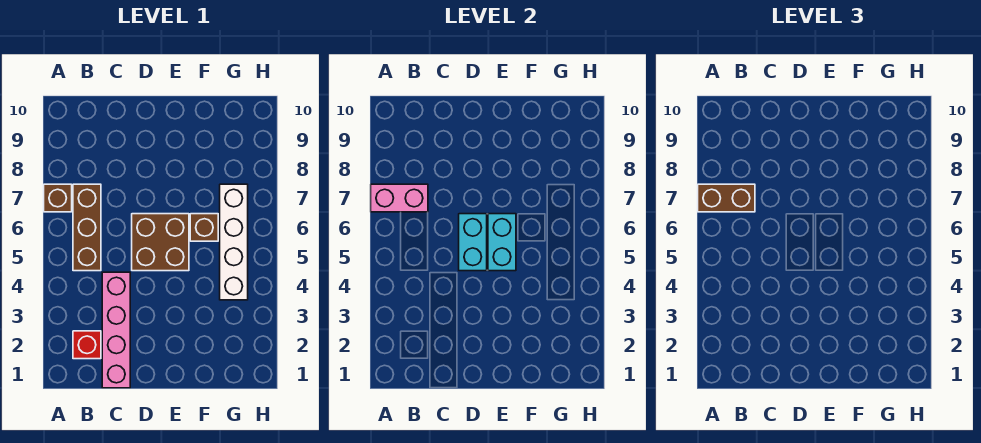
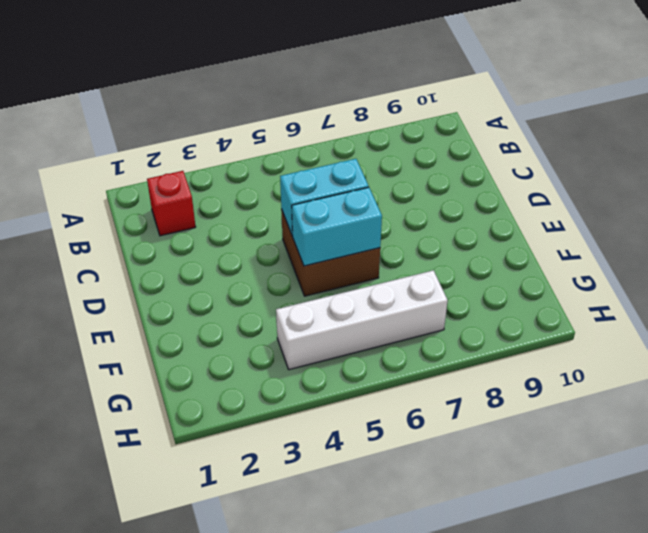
none -> brown brick A7 level 1
none -> brown brick B5:B7 level 1

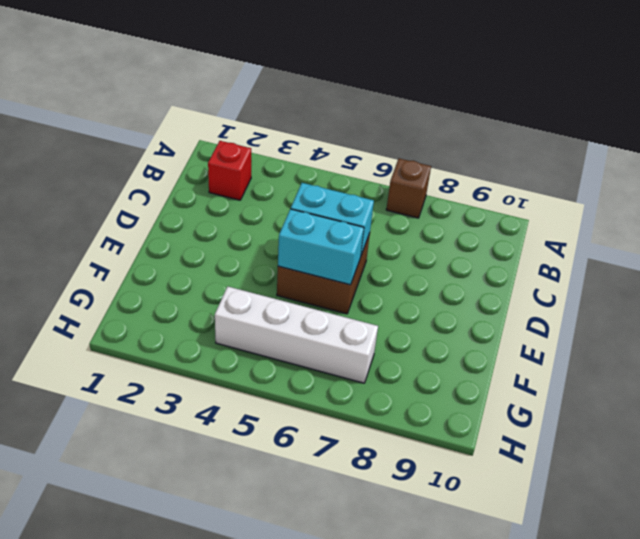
none -> brown brick B5:B7 level 1
none -> pink brick C1:C4 level 1

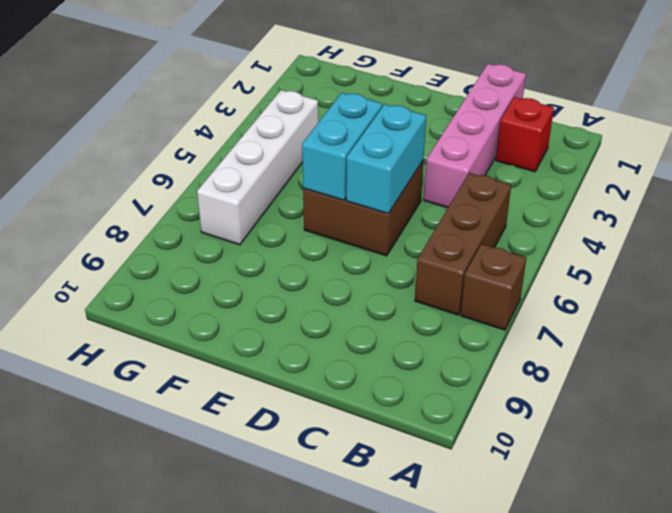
none -> brown brick F6 level 1
none -> pink brick A7:B7 level 2

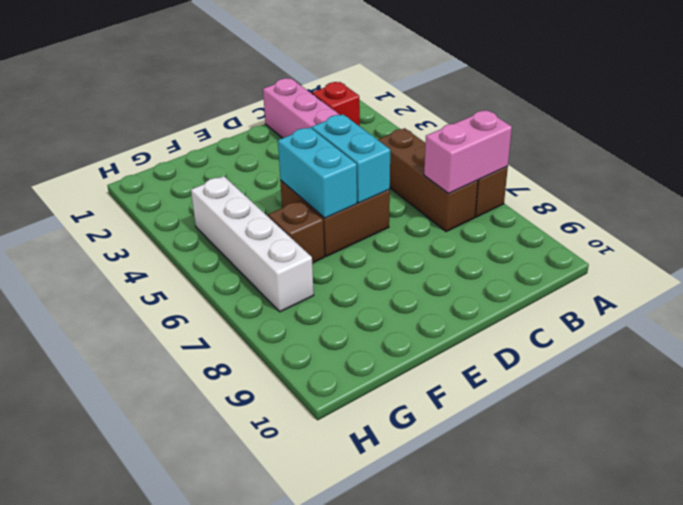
none -> brown brick A7:B7 level 3

